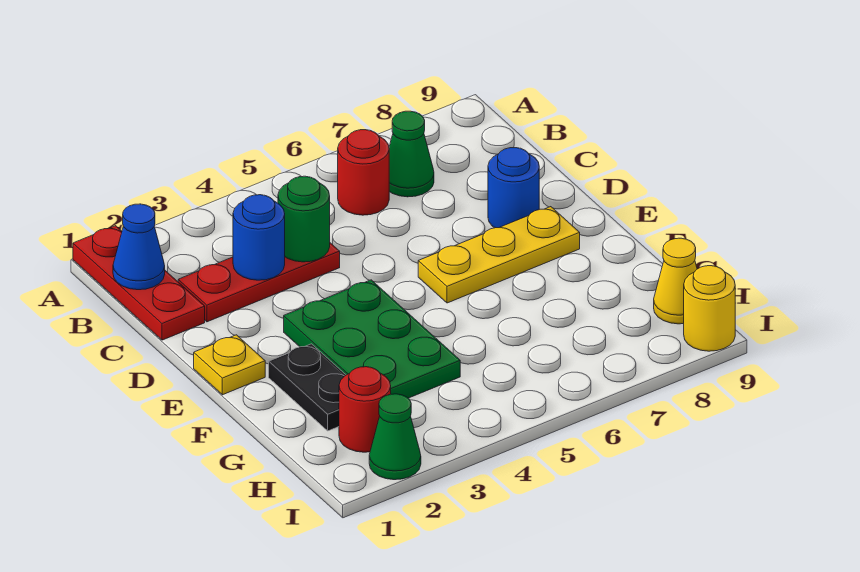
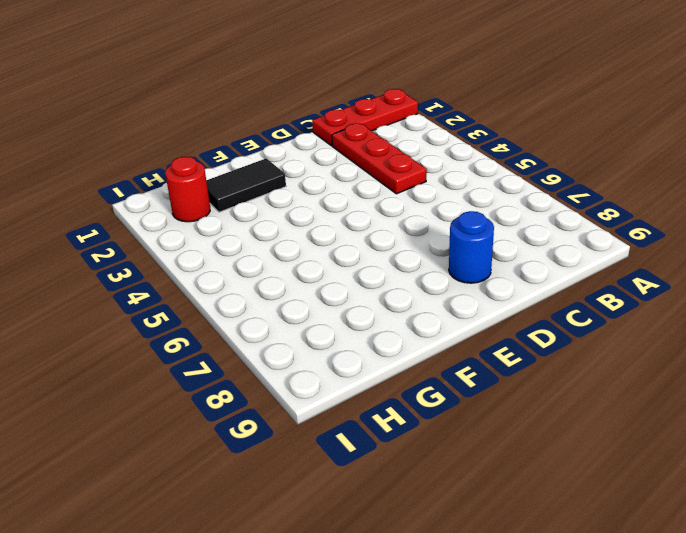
black tile F2:G2 level 1 -> black plate F2:G2 level 1
none -> red round brick B6 level 1
none -> green cone B7 level 1
none -> yellow plate E1 level 1

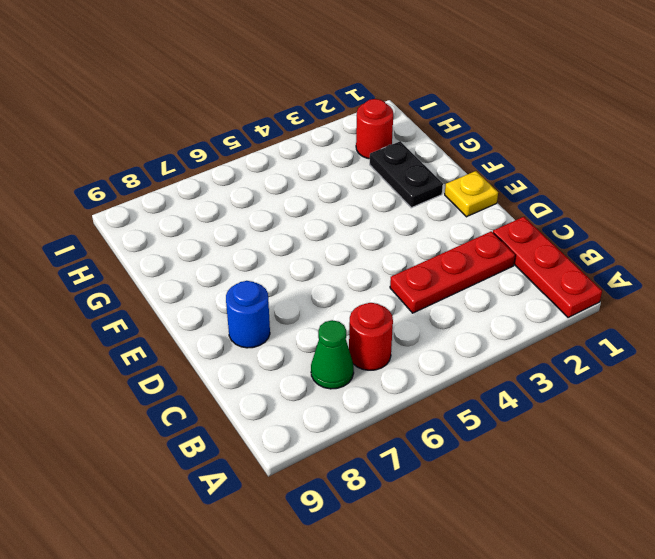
none -> green plate E3:G4 level 1
none -> yellow plate E6:E8 level 1
none -> yellow cone H9 level 1

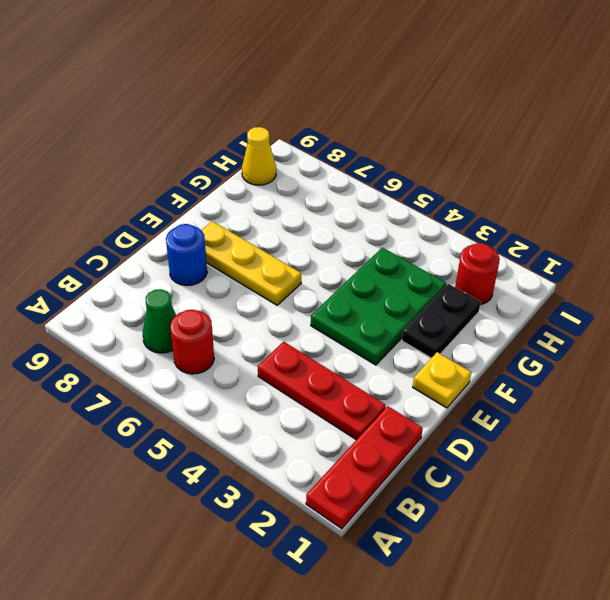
none -> green cone I2 level 1
none -> yellow round brick I9 level 1
none -> blue cone B1 level 2

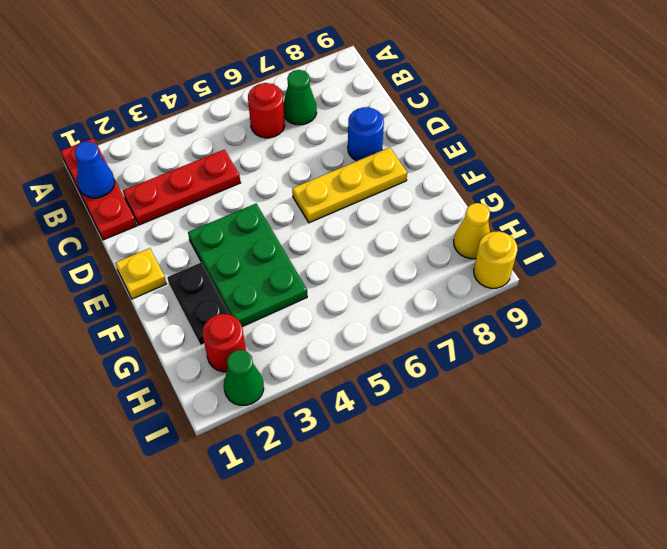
none -> blue round brick C3 level 2
none -> green round brick C4 level 2

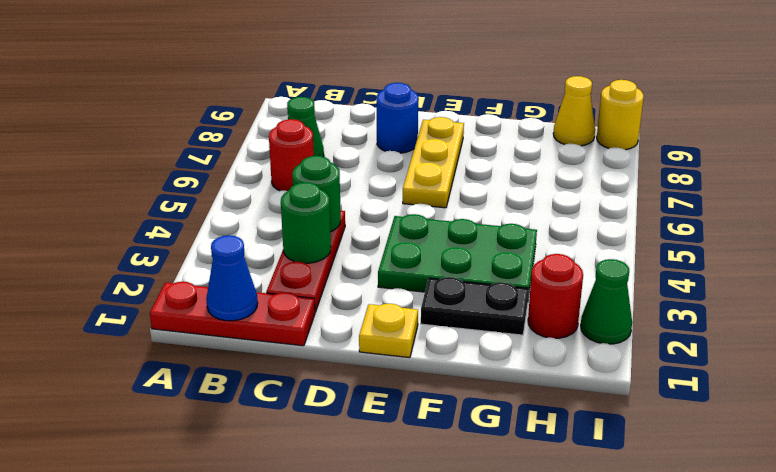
green round brick C3 level 2 -> blue round brick C3 level 2

